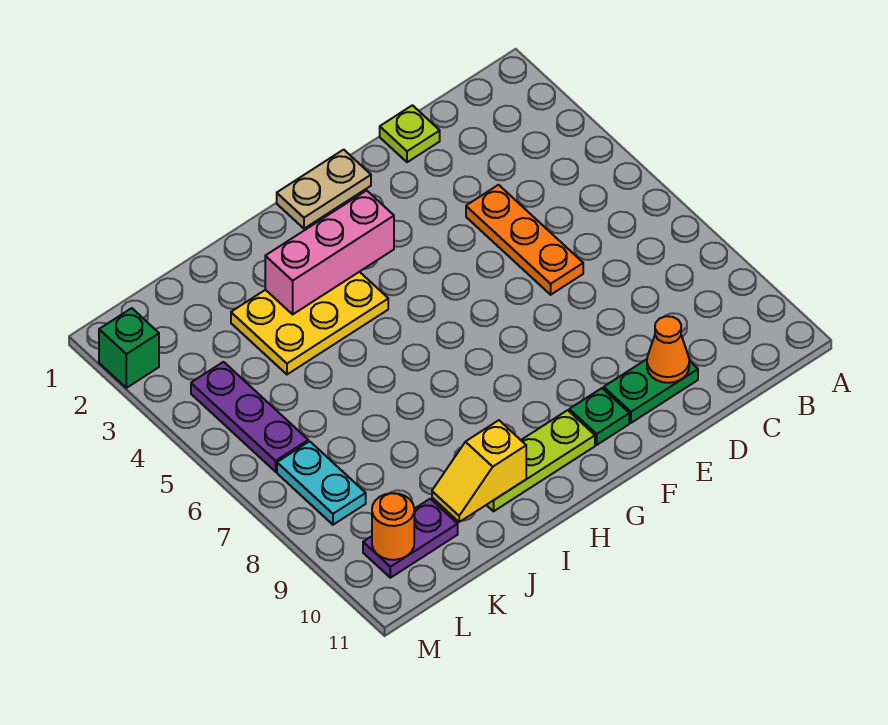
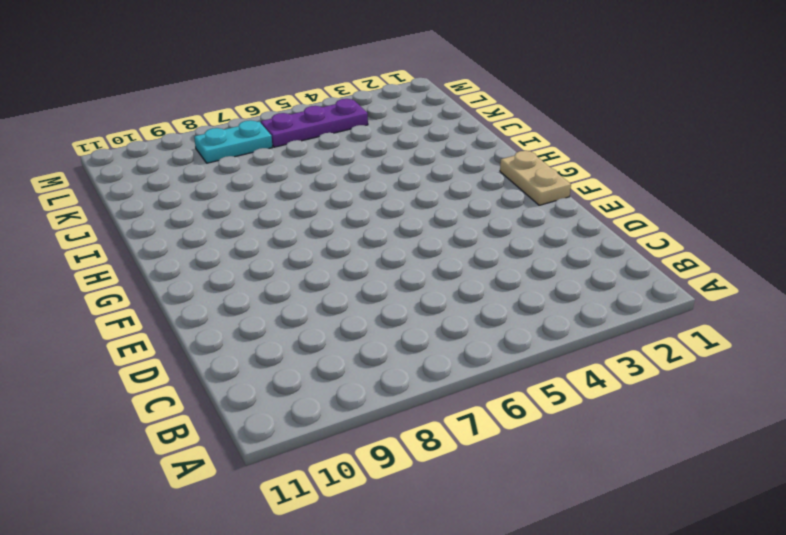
none -> lime plate D1 level 1
none -> orange plate D4:D6 level 1
none -> green plate D10:E10 level 1

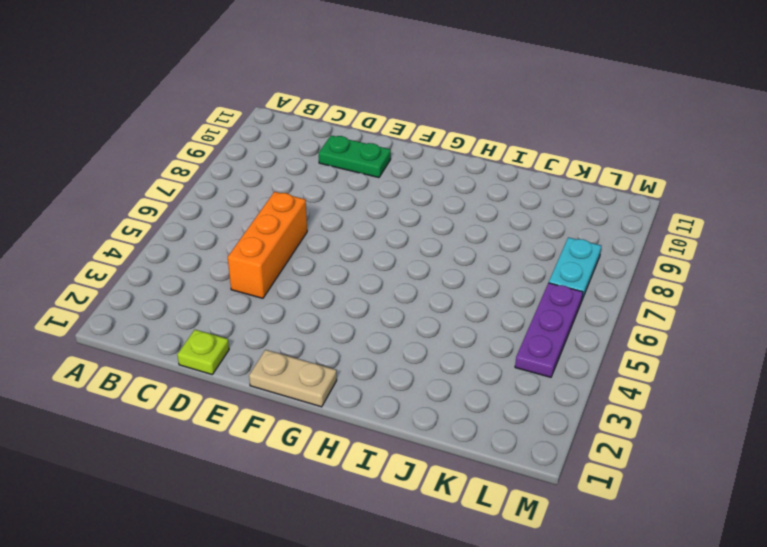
orange brick D4:D6 level 1 -> orange plate D4:D6 level 1
none -> green plate F10 level 1
none -> lime plate G10:I10 level 1
none -> yellow plate H3:J4 level 1

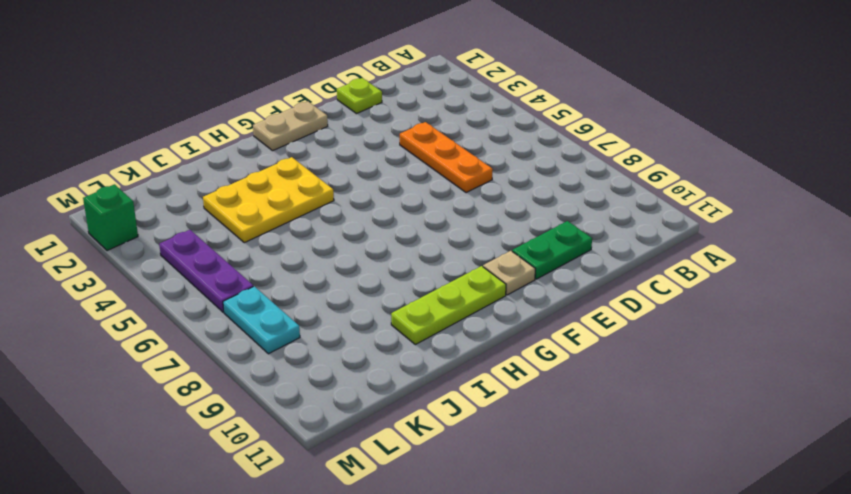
tan plate F10 level 1 -> green plate F10 level 1
none -> purple plate K10:L10 level 1
none -> orange cone D10 level 2
none -> pink brick G3:I3 level 2

